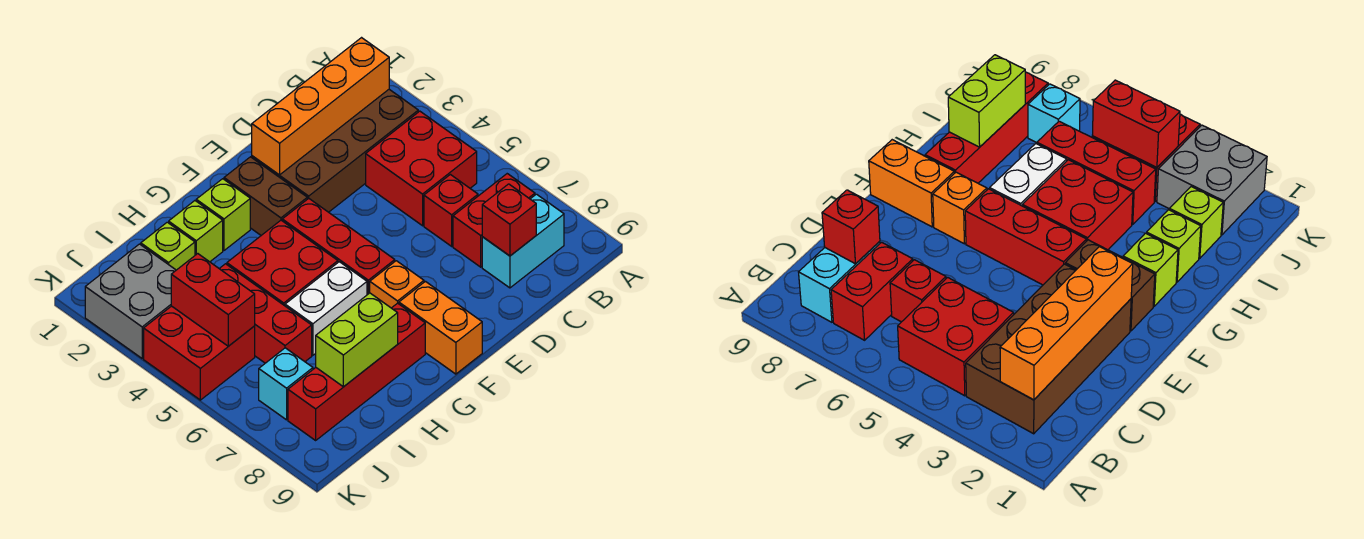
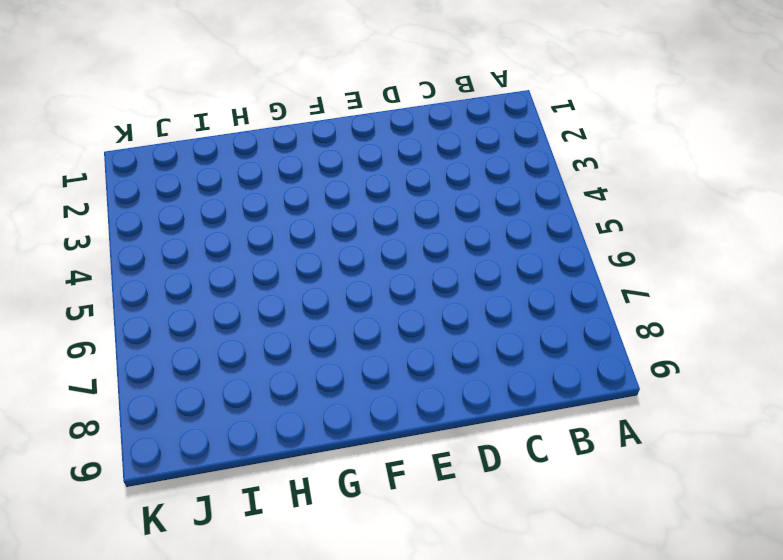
none -> brown brick B2:E3 level 1
none -> red brick B4:C5 level 1
none -> red brick B7:C7 level 1

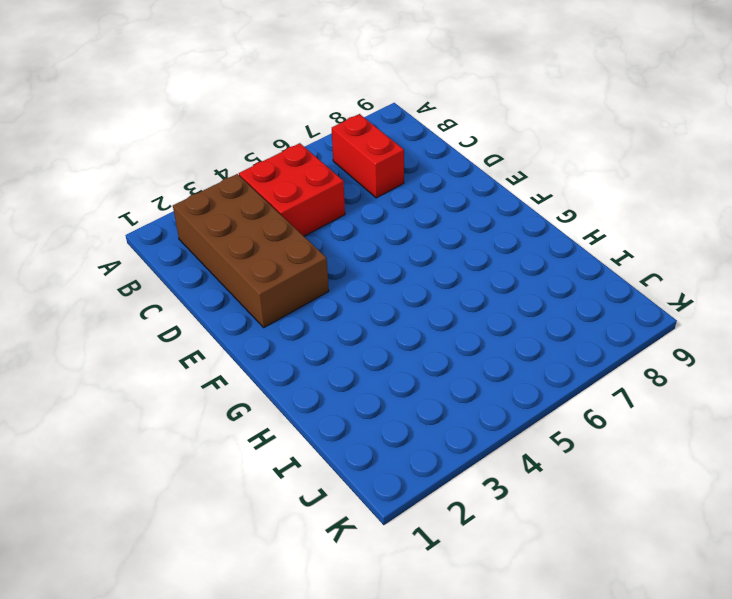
none -> cyan brick B8:C8 level 1
none -> red brick C6 level 1
none -> brown brick F2:F3 level 1

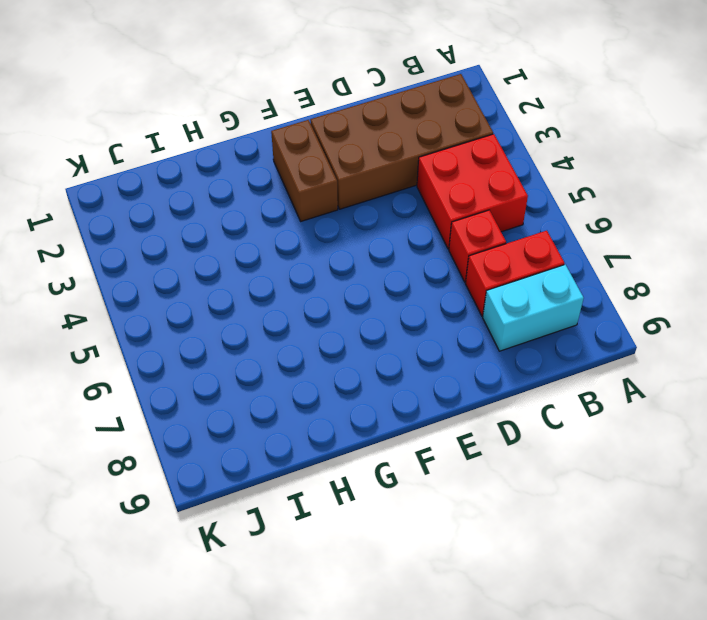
none -> red brick F4:F6 level 1
none -> orange brick F7 level 1
none -> orange brick F8:F9 level 1

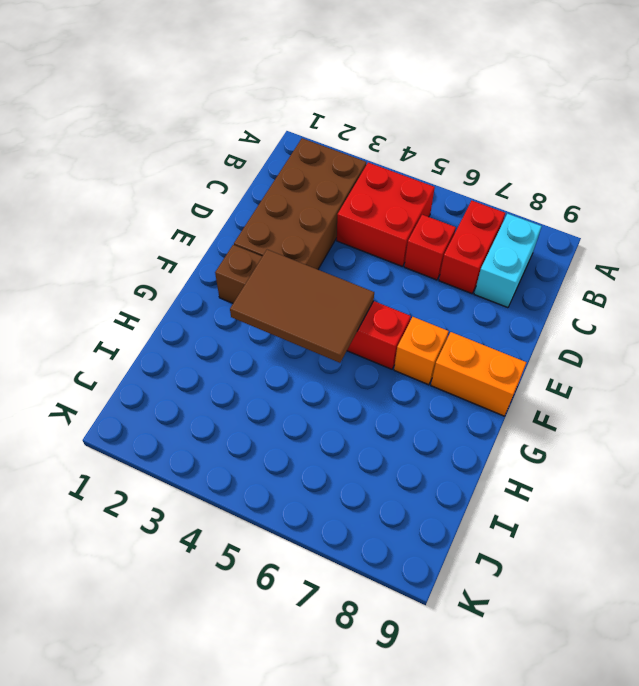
brown tile F3:G5 level 2 -> none
none -> lime brick G2 level 1
none -> red brick G4:H5 level 1
none -> white brick G6:H6 level 1

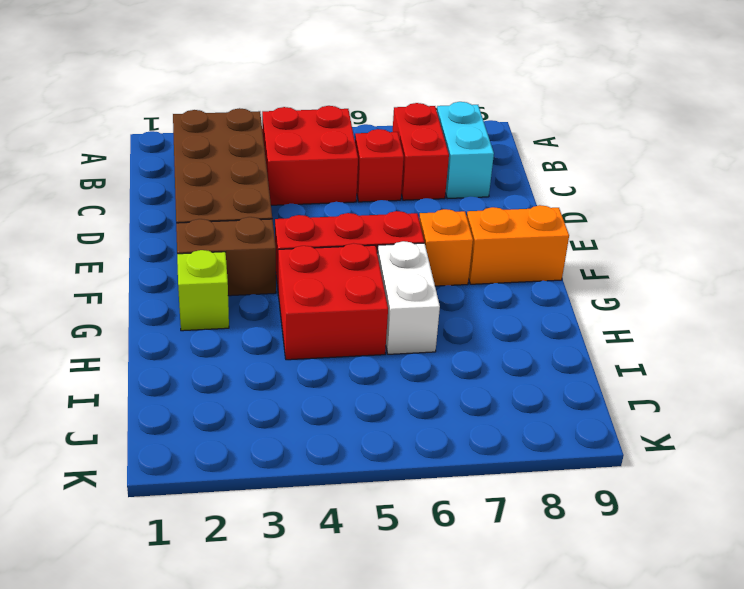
none -> red brick G8:J8 level 1
none -> lime brick H2 level 1
none -> lime brick I2 level 1

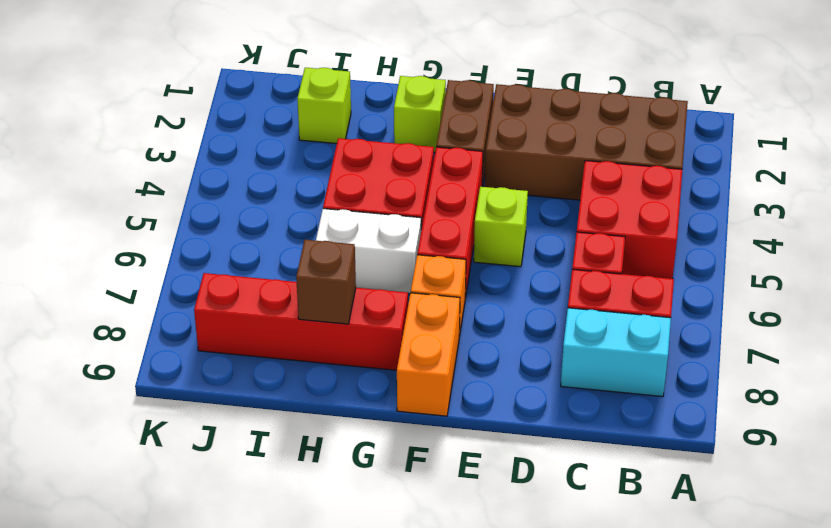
lime brick E5 level 1 -> lime brick H2 level 1
brown brick H8 level 2 -> lime brick H8:I8 level 2
none -> red brick I4:I6 level 1
none -> grey brick J2:K3 level 1
none -> red brick J4:K5 level 1

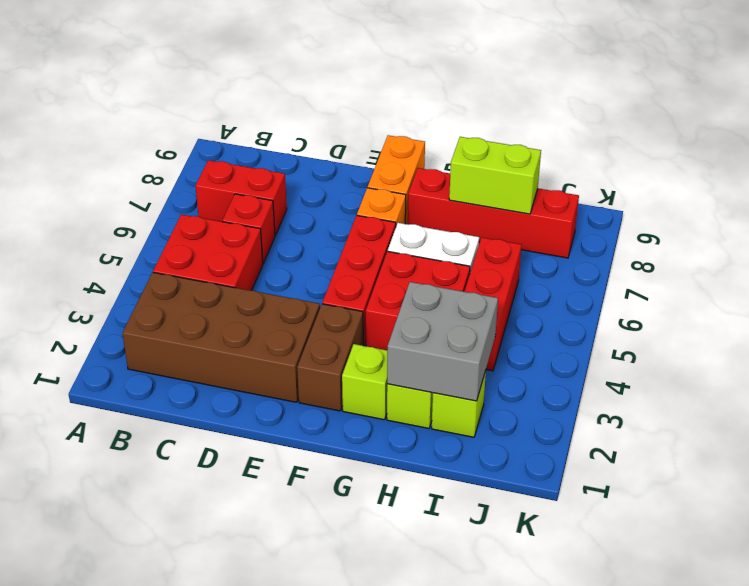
grey brick H2:I3 level 2 -> grey brick J2:K3 level 1
none -> cyan brick B8:C8 level 1
none -> red brick J4:K5 level 1
none -> cyan brick J7 level 1

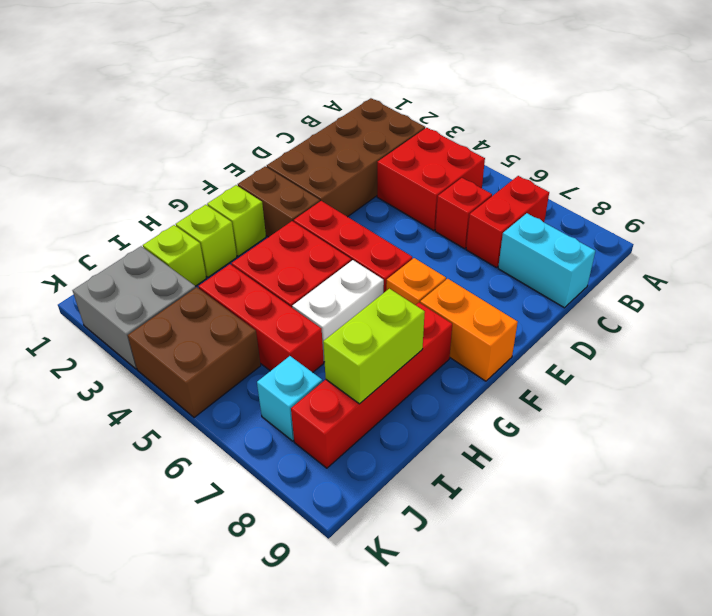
cyan brick C8:C9 level 1 -> cyan brick B8:C8 level 1
brown brick J4:K5 level 1 -> red brick J4:K5 level 1
none -> orange brick B2:E2 level 2
none -> red brick C8 level 2
none -> red brick J4:J5 level 2

